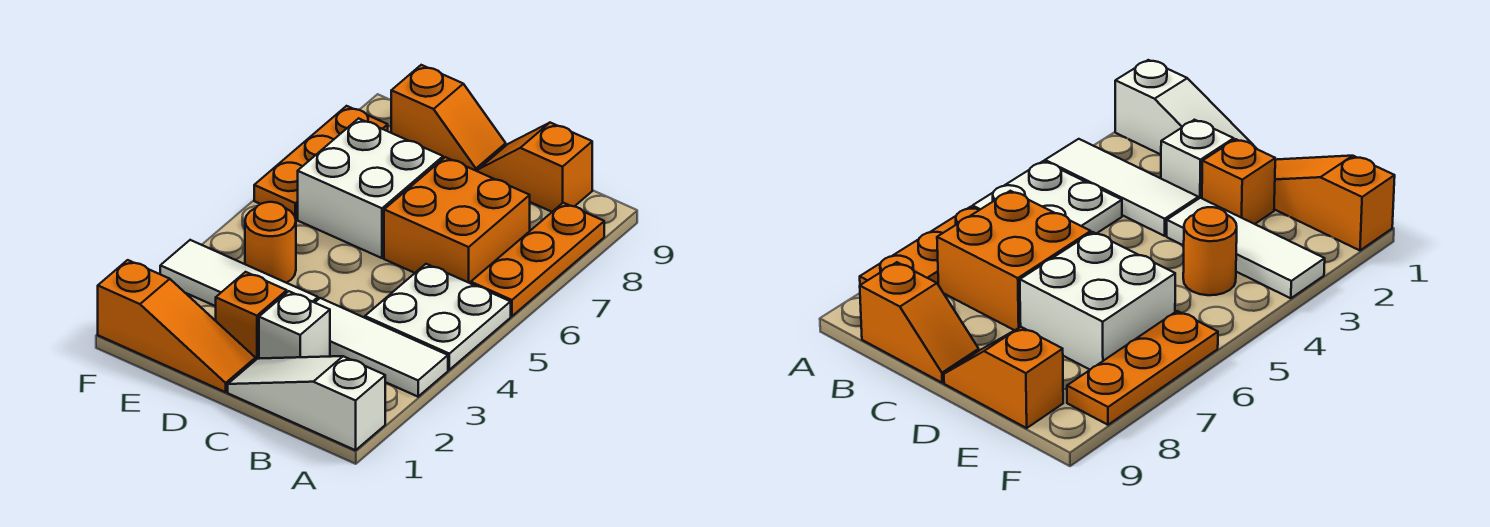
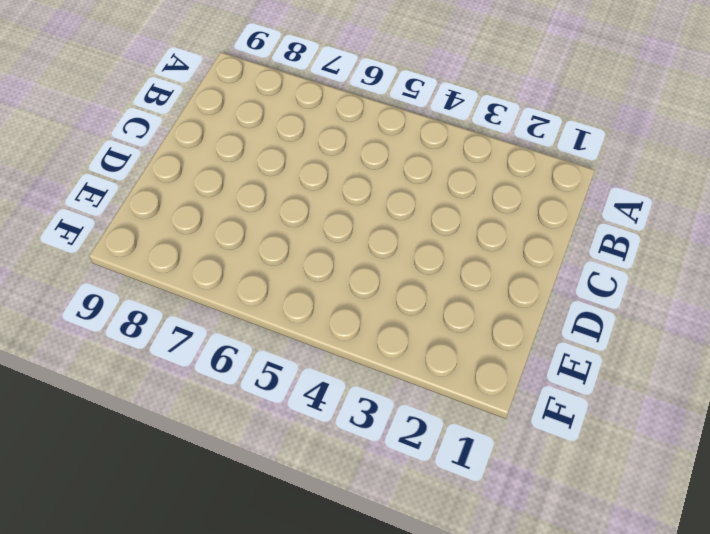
none -> white slope A1:C1 level 1 top A
none -> white tile A3:C3 level 1
none -> white plate A4:B5 level 1

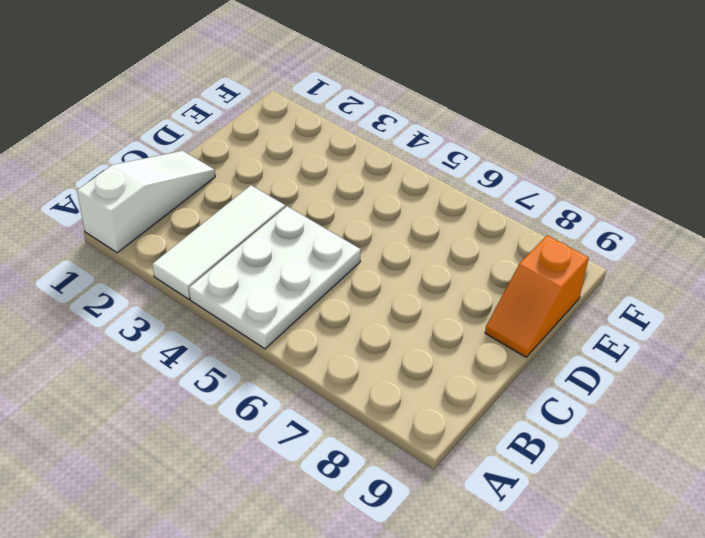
white plate A4:C5 level 1 -> white plate A4:B5 level 1
none -> orange plate A6:A8 level 1
none -> orange brick B6:C7 level 1
none -> orange slope B9:C9 level 1 top B

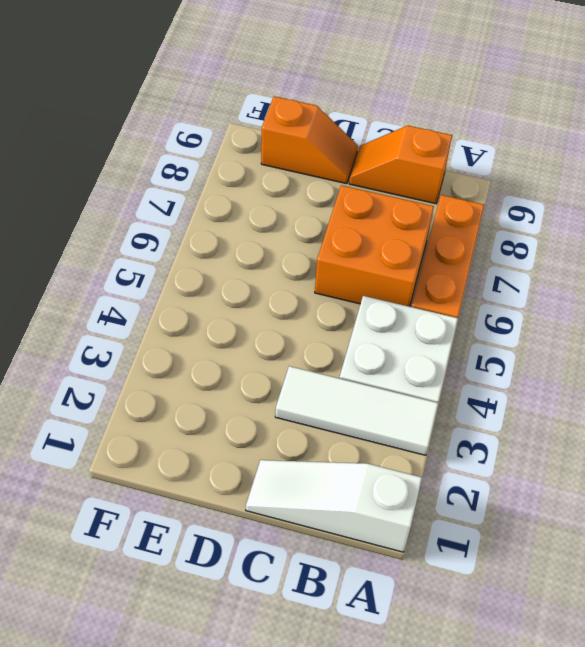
none -> white brick C2 level 1
none -> orange slope D1:F1 level 1 top F
none -> orange brick D2 level 1

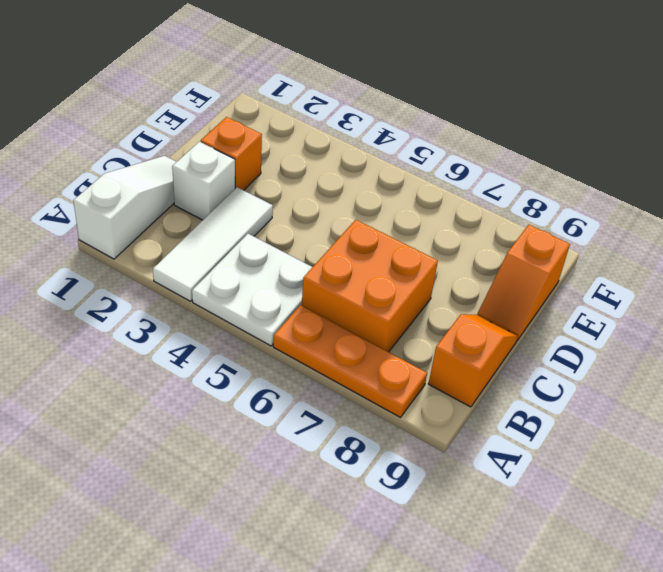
none -> orange slope D1:F1 level 1 top F
none -> white tile D3:F3 level 1
none -> white brick D6:E7 level 1

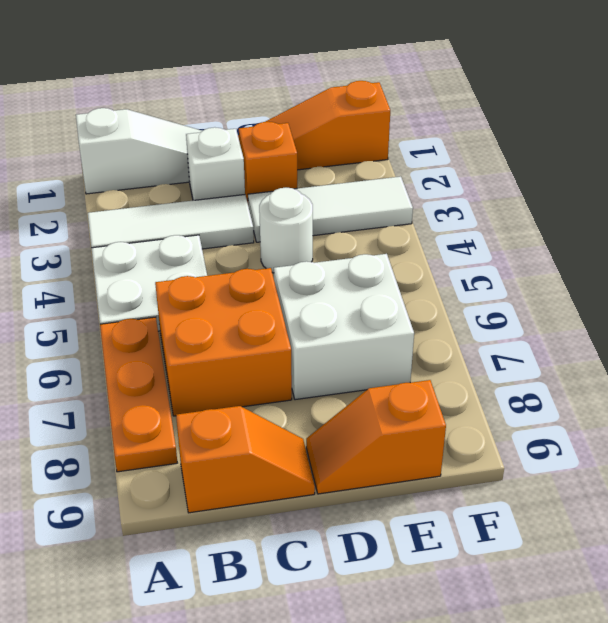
white round brick D4 level 1 -> none
none -> orange round brick E4 level 1
none -> orange plate F6:F8 level 1

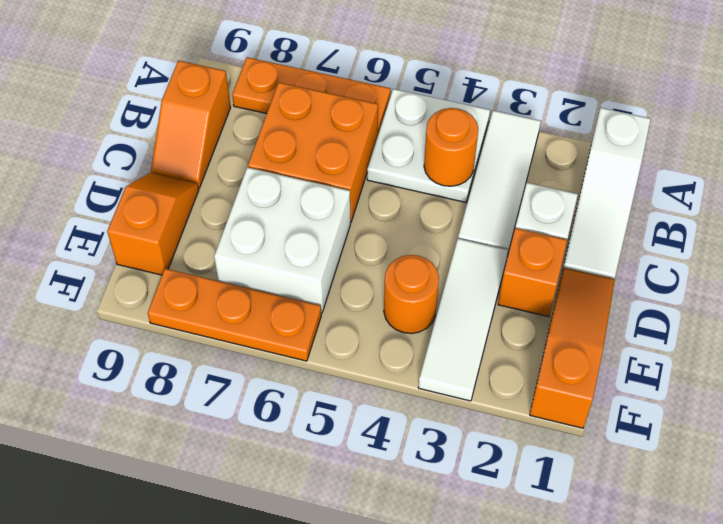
orange round brick B4 level 2 -> none

